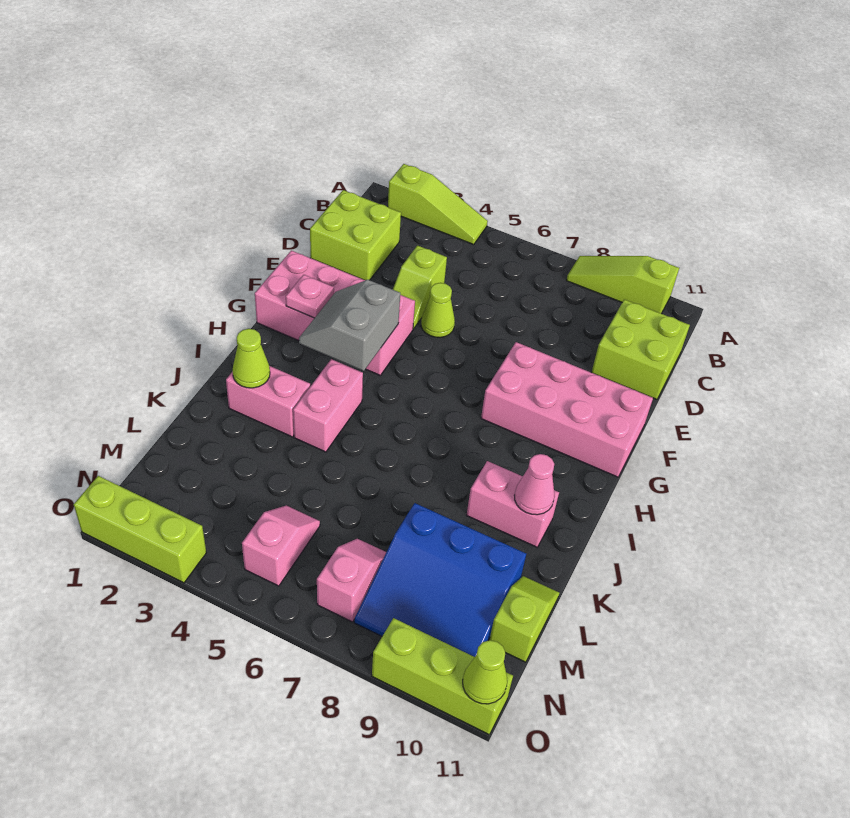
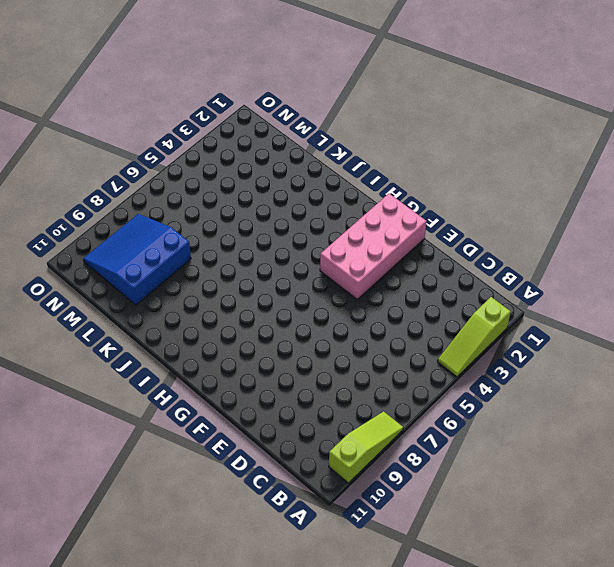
none -> lime brick C1:D2 level 1
none -> lime brick C10:D11 level 1
none -> lime slope D4:E4 level 1 top D

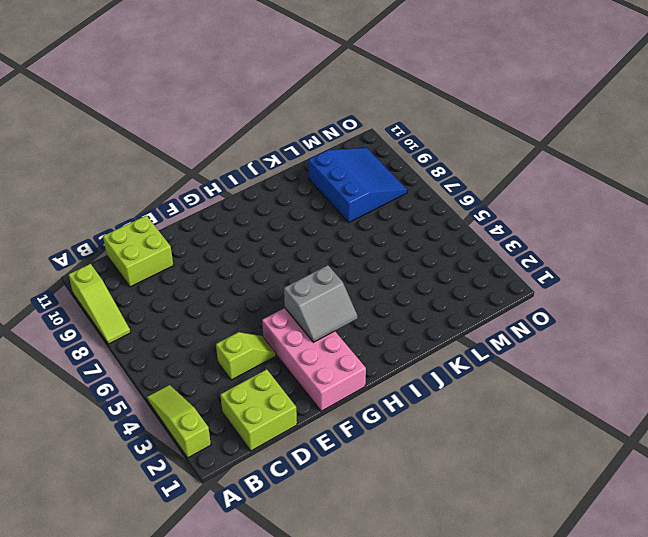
none -> lime cone E5 level 1
none -> pink brick F8:G11 level 1
none -> pink brick I4:J4 level 1

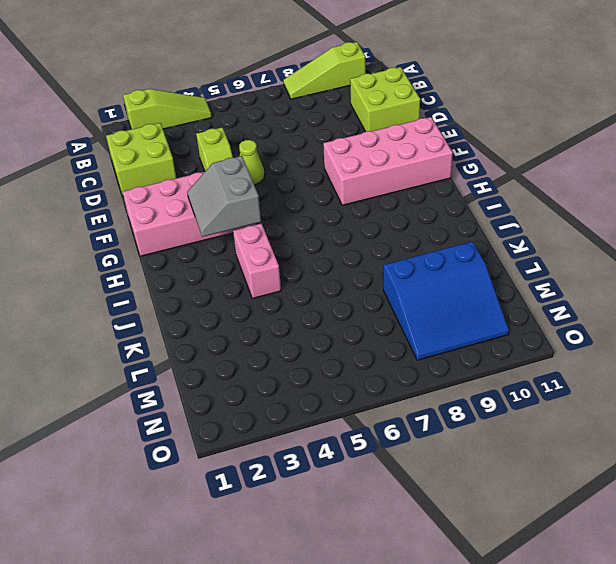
none -> pink brick J2:J3 level 1
none -> pink brick J9:J10 level 1
none -> lime slope L11:M11 level 1 top M

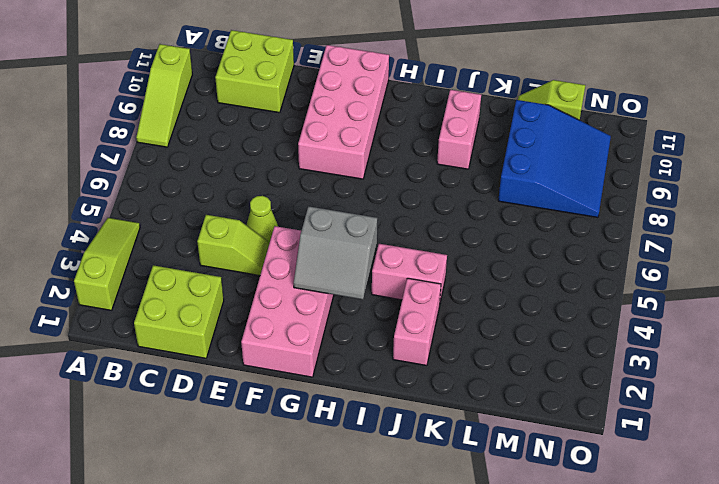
none -> pink slope M5:N5 level 1 top N
none -> pink slope M7:N7 level 1 top N
none -> lime brick O1:O3 level 1

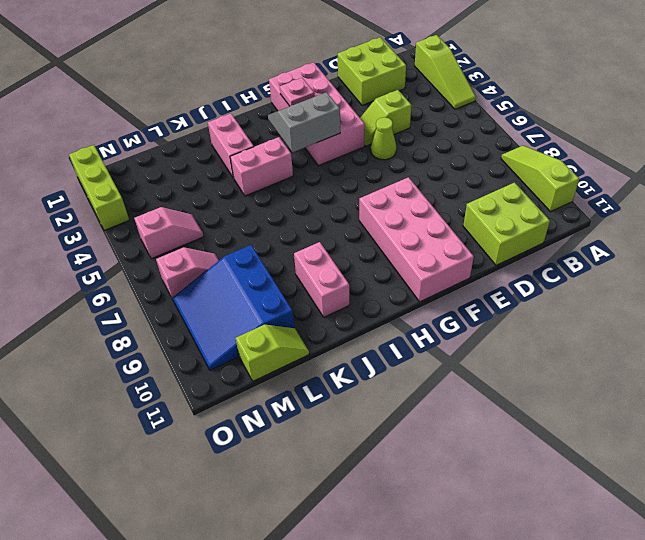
none -> lime brick O9:O11 level 1
none -> lime cone J2 level 2
none -> pink cone J10 level 2

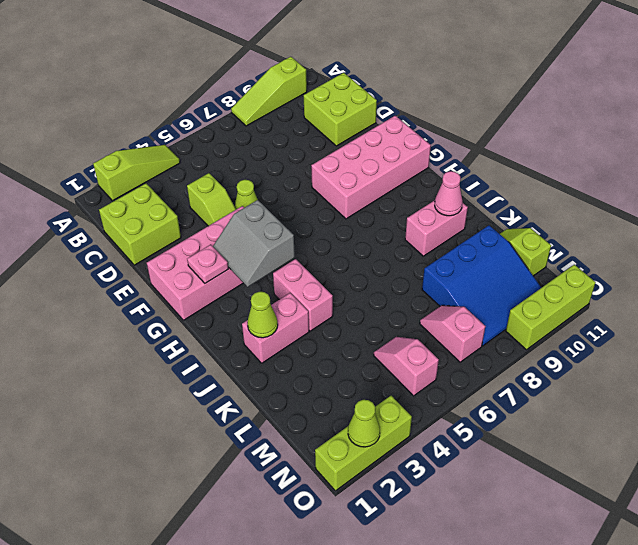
lime cone O2 level 2 -> lime cone O11 level 2

